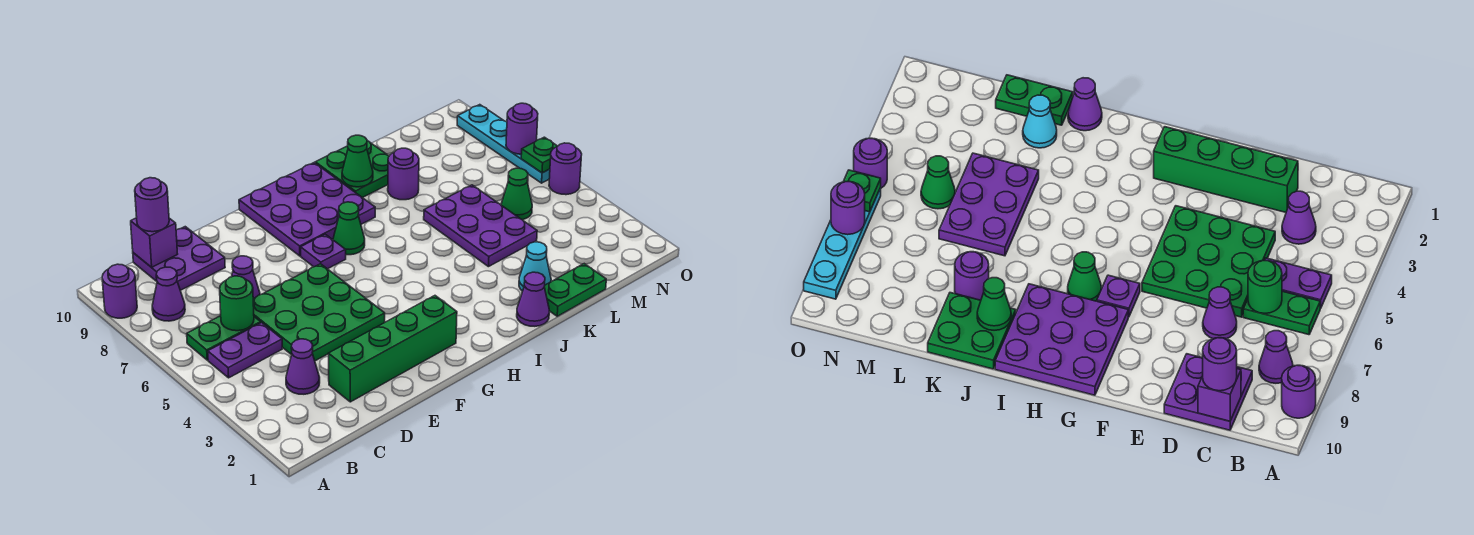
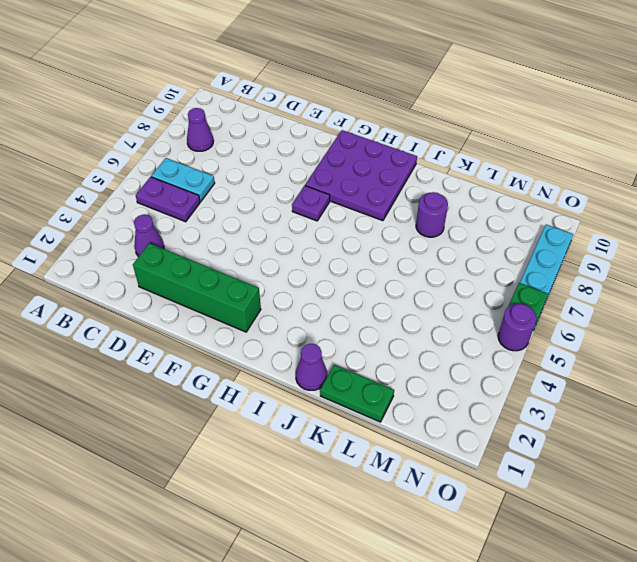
cyan plate B6:C6 level 1 -> green plate B6:C6 level 1
none -> purple round brick A9 level 1
none -> purple plate C9:D10 level 1
none -> green plate D4:F6 level 1

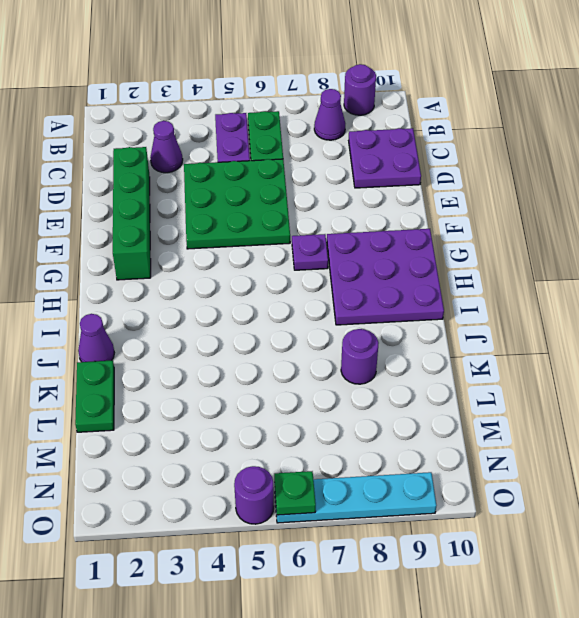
none -> purple cone D7 level 1
none -> green cone H7 level 1
none -> green plate J9:K10 level 1

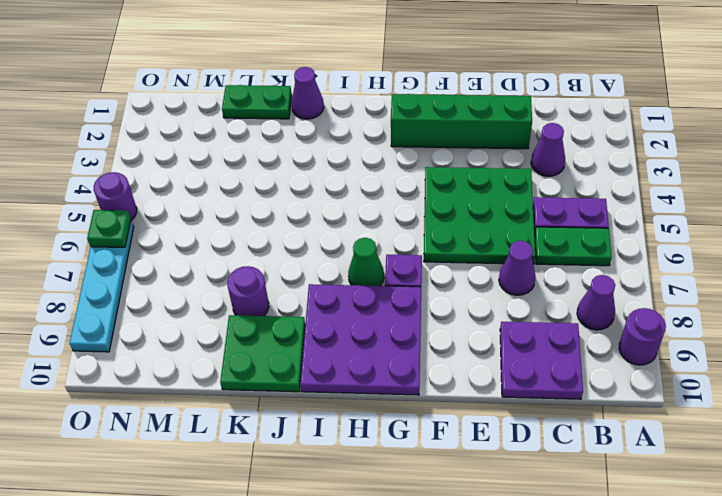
none -> cyan cone K2 level 1
none -> purple plate K4:L6 level 1
none -> green cone M5 level 1

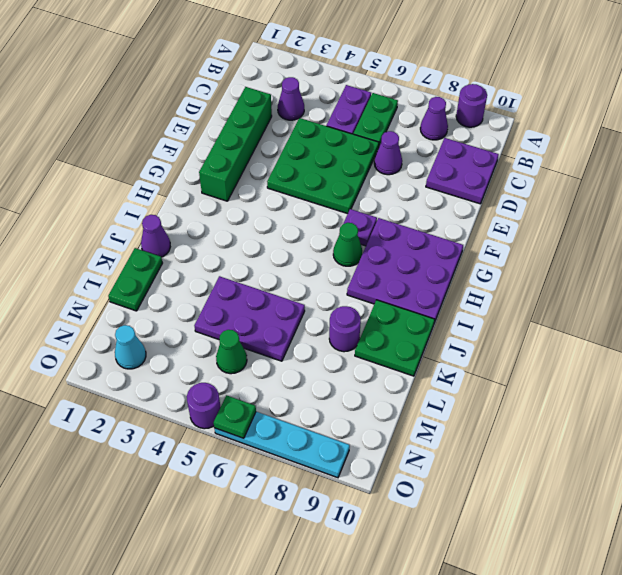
cyan cone N2 level 1 -> cyan cone K2 level 1
none -> green round brick C6 level 2
none -> purple brick C10 level 2
none -> green cone J9 level 2

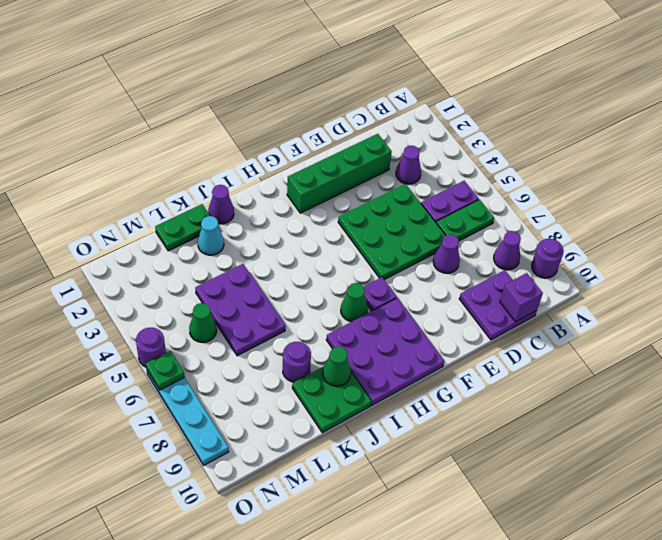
none -> green round brick C6 level 2
none -> purple round brick O7 level 2
none -> purple round brick C10 level 3

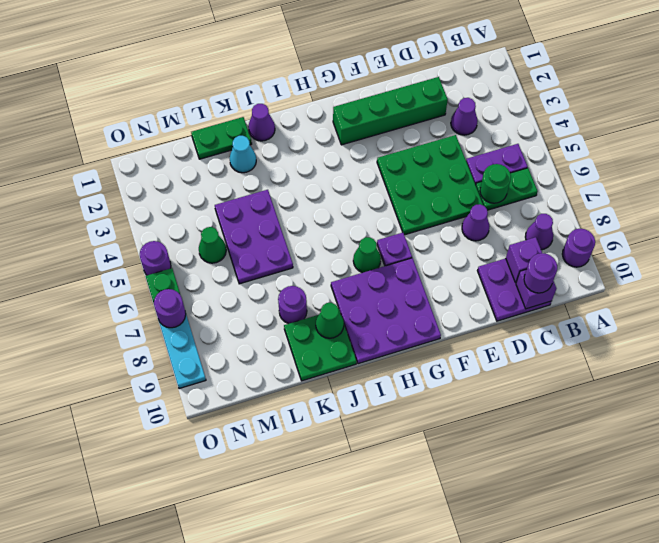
purple brick C9 level 2 -> none

